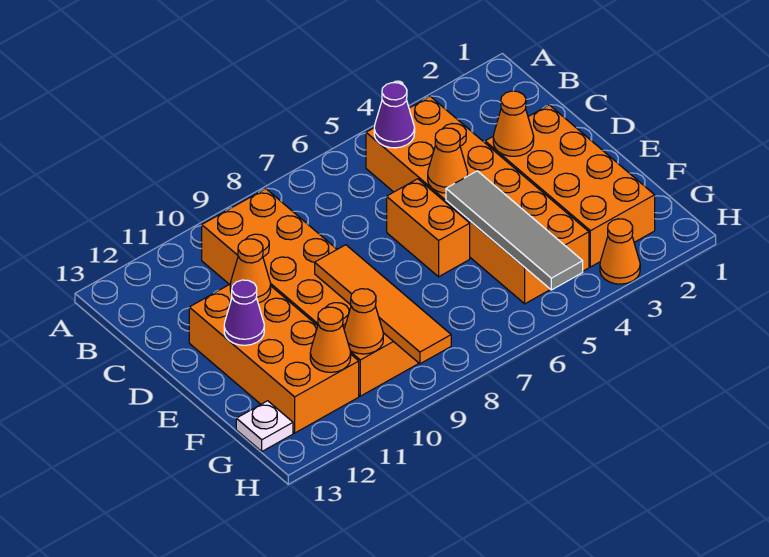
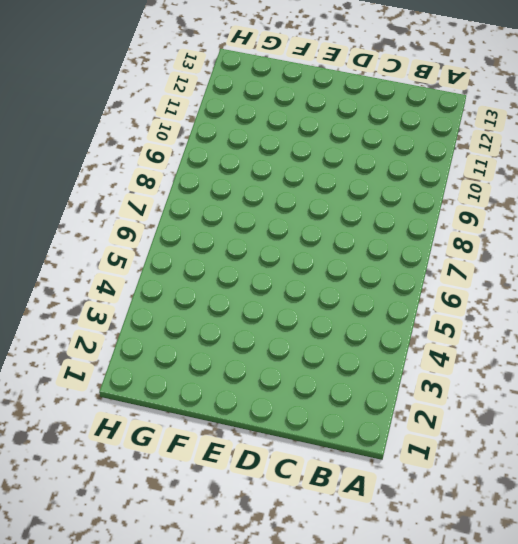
none -> orange brick B4:G5 level 1
none -> orange brick B9:G10 level 1
none -> orange brick D2:G3 level 1

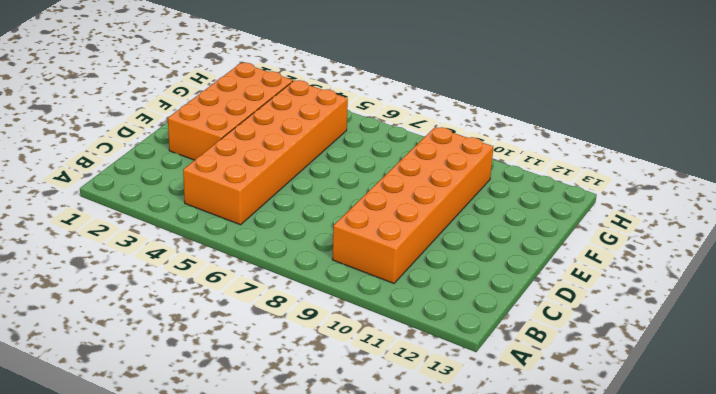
none -> orange brick D6:E6 level 1
none -> orange brick D11:G12 level 1
none -> white plate G13 level 1

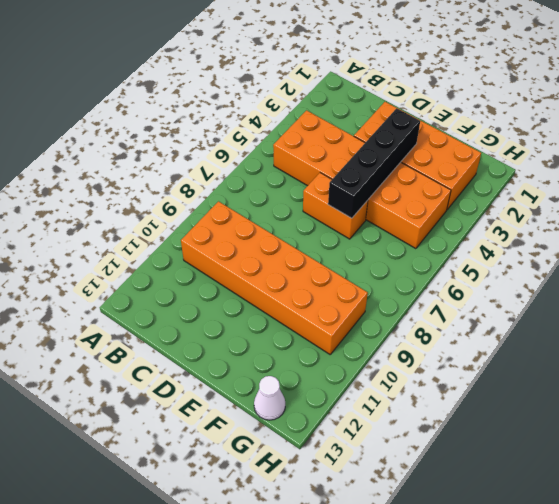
black brick E3:E6 level 2 -> grey tile E5:H5 level 2
white cone G13 level 1 -> white plate G13 level 1
none -> orange brick D11:G12 level 1
none -> orange cone H3 level 1
none -> purple cone B5 level 2

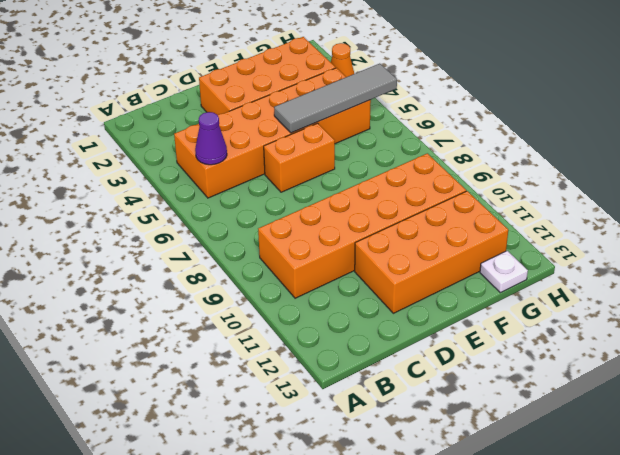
none -> orange cone D3 level 2
none -> orange cone D5 level 2
none -> orange cone D11 level 2

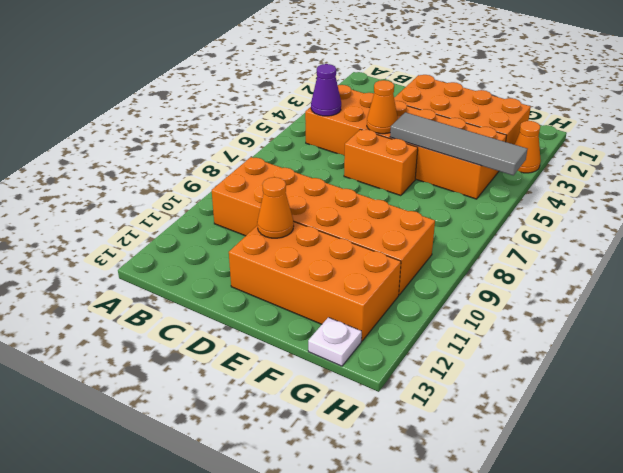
none -> orange cone D3 level 2
none -> orange tile E9:H9 level 2
none -> purple cone E12 level 2

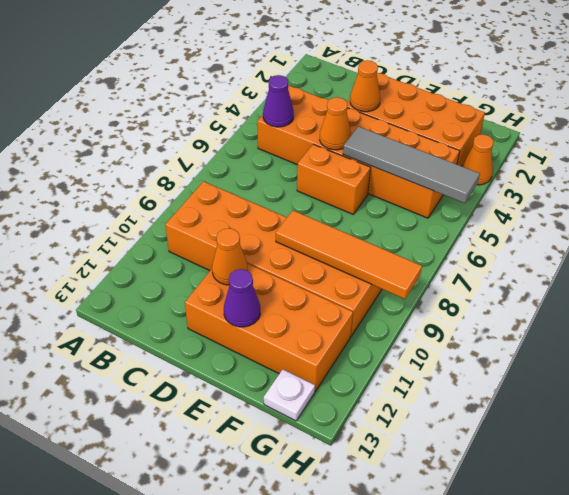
none -> orange cone G10 level 2
none -> orange cone G11 level 2

